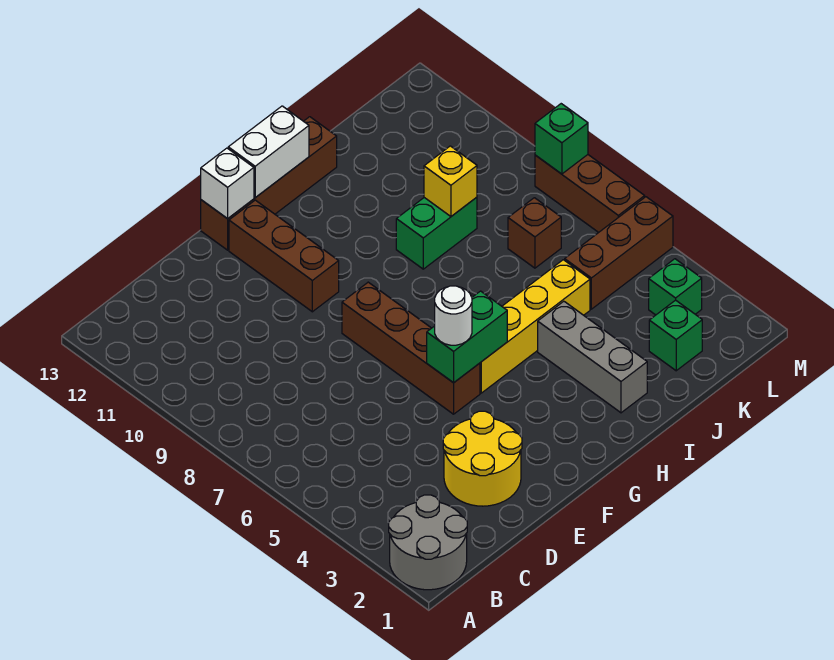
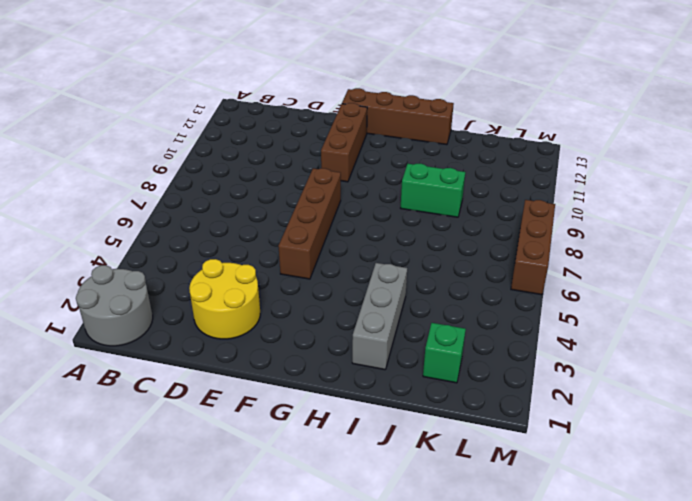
none -> yellow brick G5:J5 level 1
none -> brown brick K5:M5 level 1
none -> brown brick K7 level 1

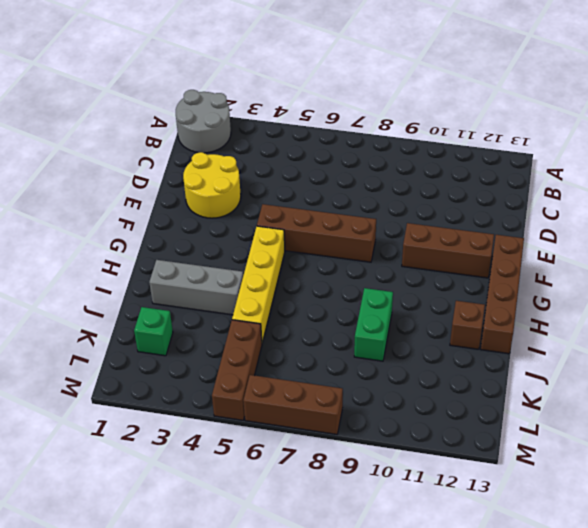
brown brick I12 level 1 -> brown brick K7 level 1
none -> green brick L3 level 1
none -> green brick F5:G5 level 2
none -> white brick F13 level 2

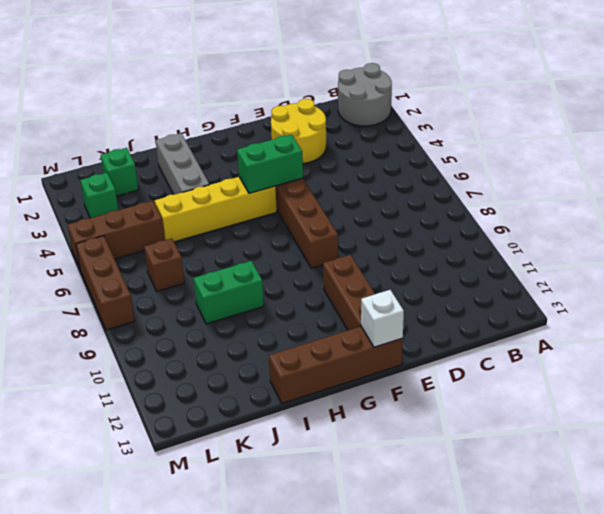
none -> white brick G13:H13 level 2
none -> yellow brick J9 level 2
none -> green brick M8 level 2

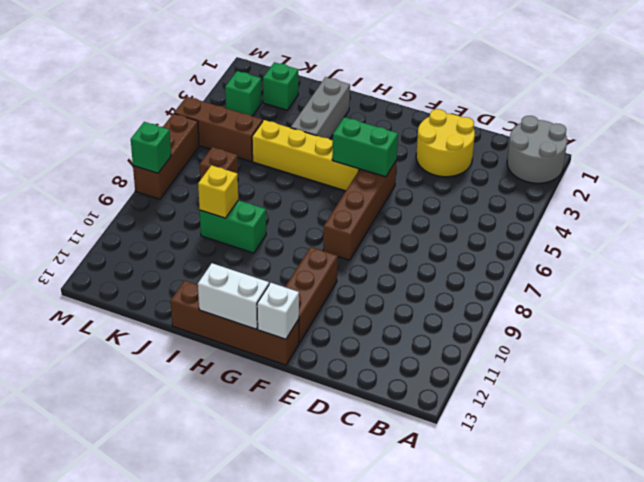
none -> white round brick F5 level 3

